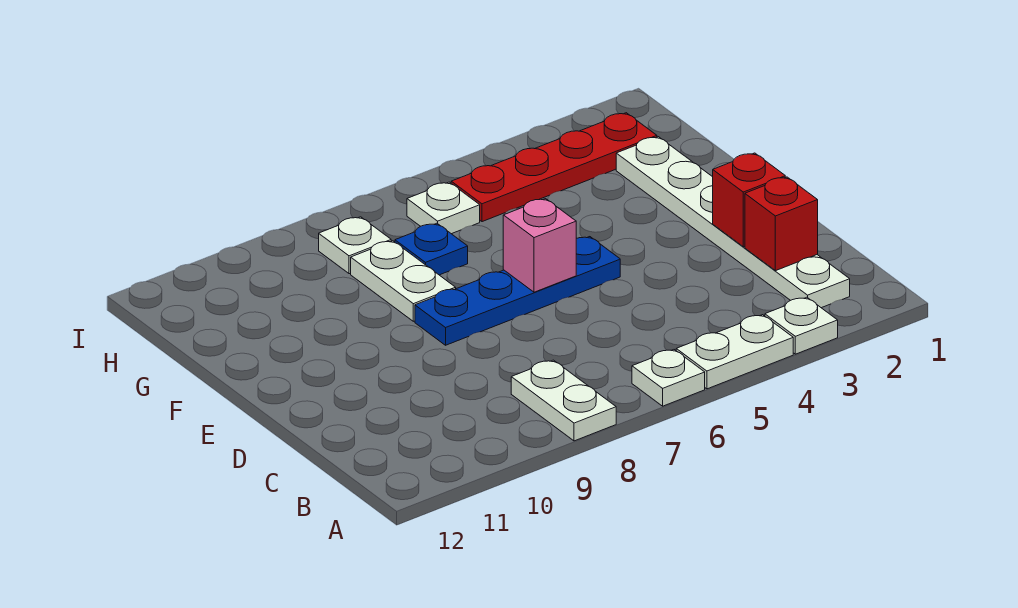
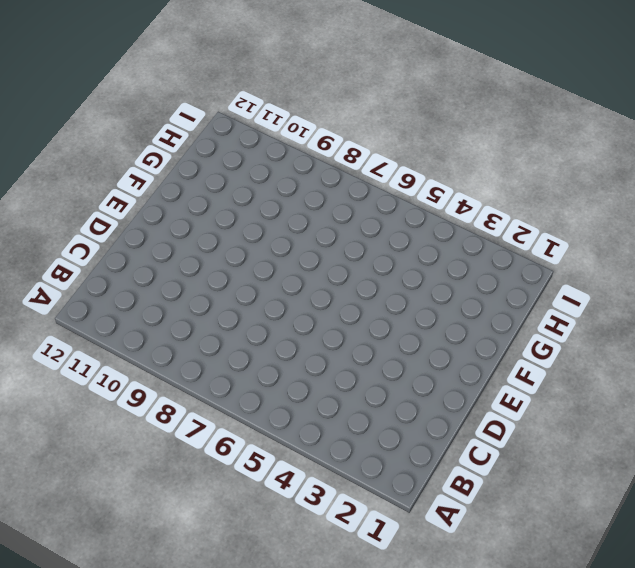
none -> white plate A3 level 1
none -> white plate A4:A5 level 1
none -> white plate A6 level 1

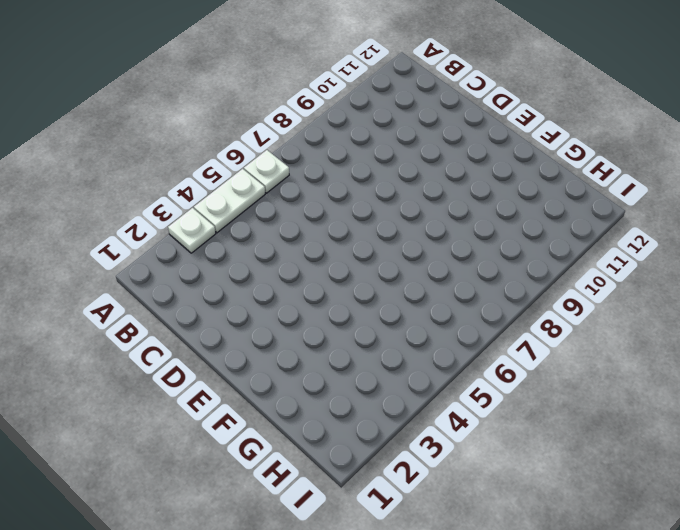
none -> white plate A8:B8 level 1
none -> white plate B2:G2 level 1
none -> blue plate E5:E8 level 1

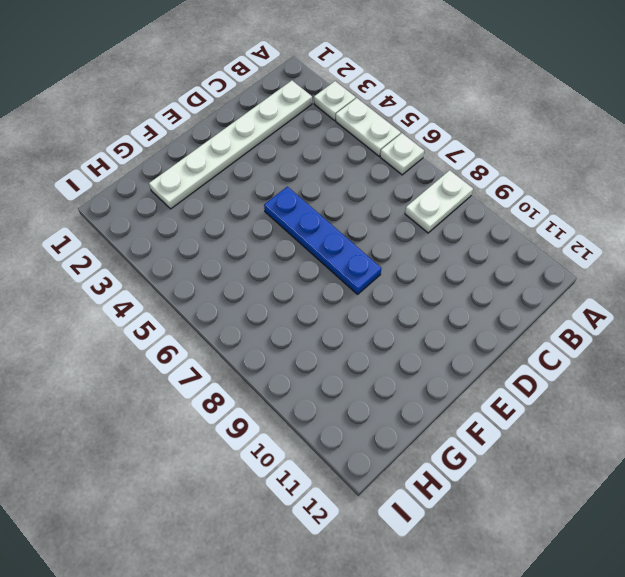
none -> white plate F8:G8 level 1
none -> blue plate G7 level 1
none -> red plate H2:H5 level 1

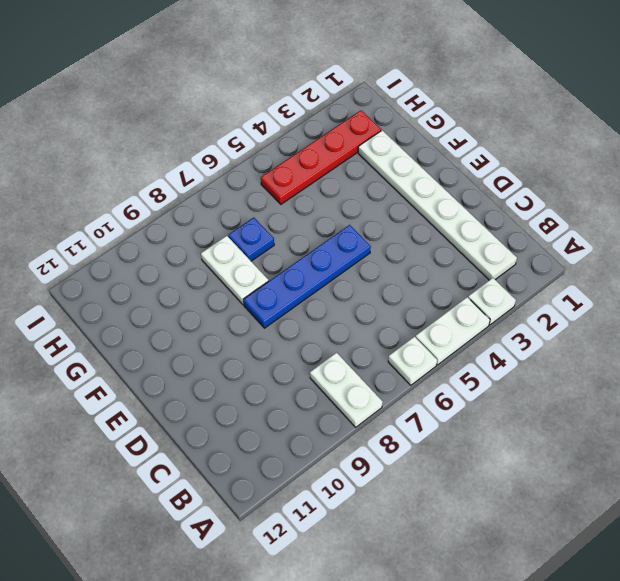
none -> white plate H6 level 1
none -> white plate H8 level 1
none -> red brick C2 level 2

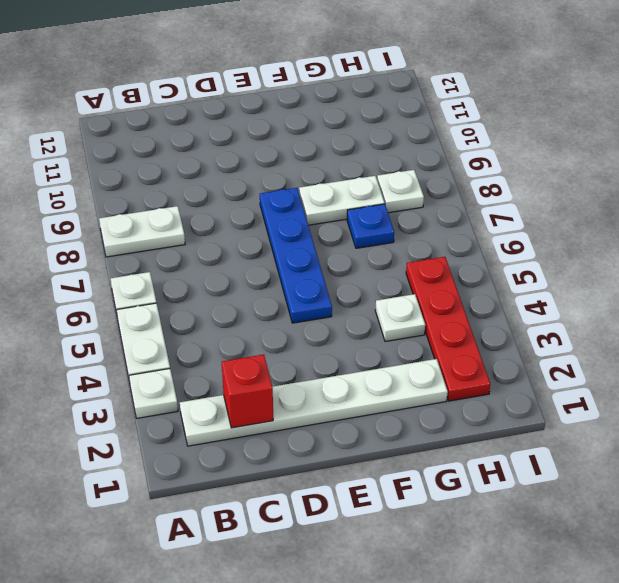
white plate G4 level 1 -> white plate H6 level 1
none -> red brick D2 level 2
none -> pink brick E6 level 2

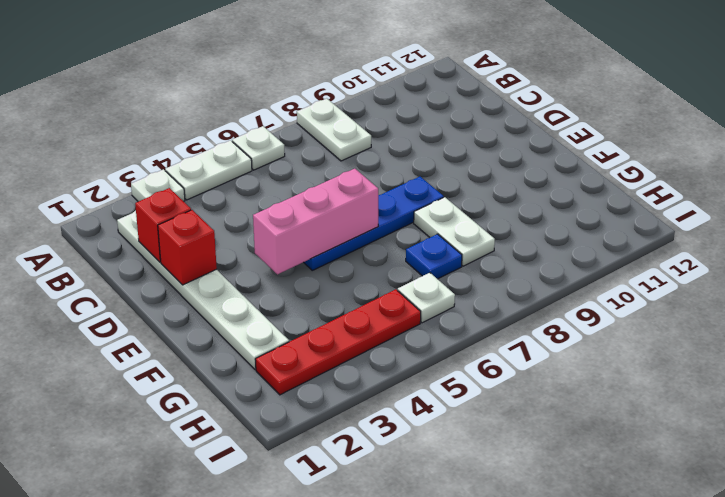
pink brick E4:E6 level 2 -> pink brick E6 level 2
none -> white plate H8 level 1

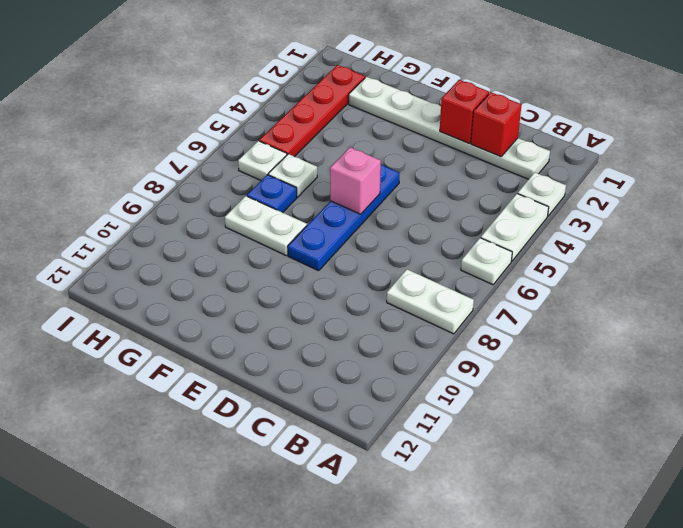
white plate G6 level 1 -> white plate H8 level 1

